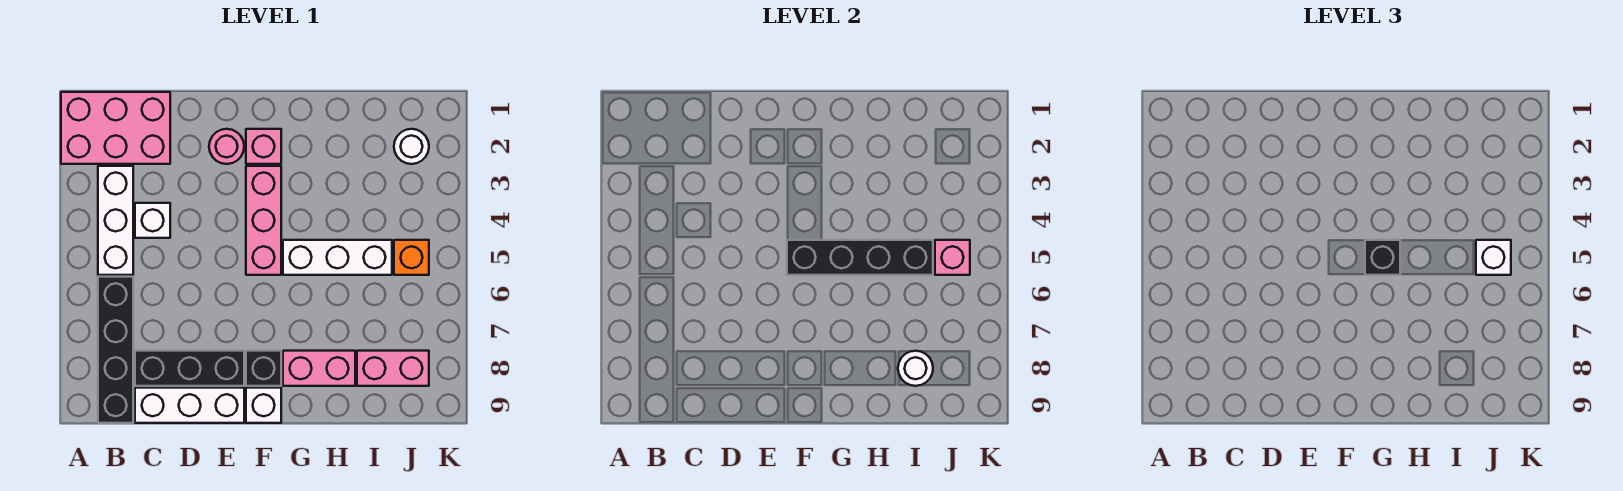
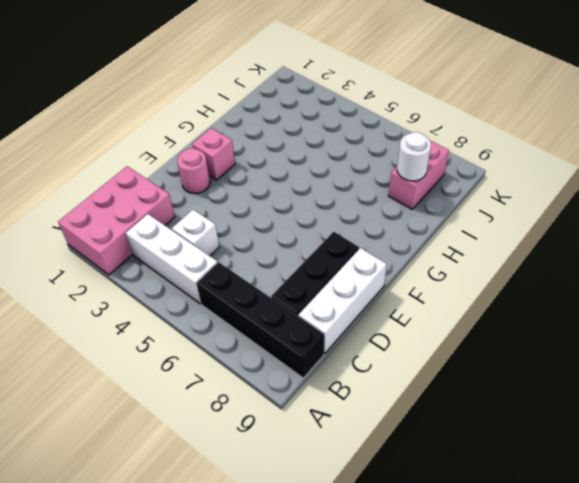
none -> pink brick F3:F5 level 1
none -> black brick F8 level 1
none -> white brick F9 level 1

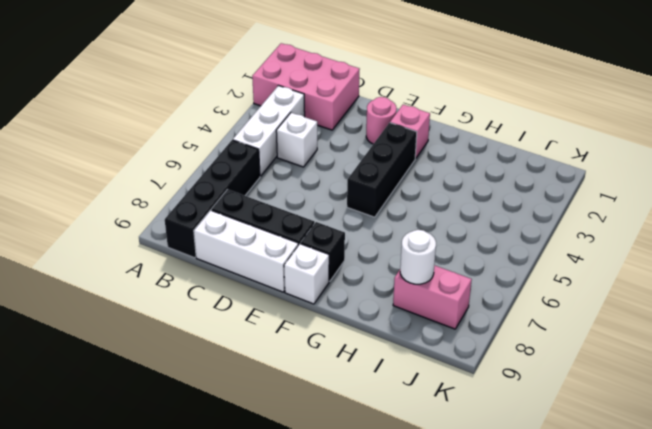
black brick F3:F5 level 1 -> pink brick F3:F5 level 1
none -> white brick G5:I5 level 1
none -> pink brick G8:H8 level 1
none -> white round brick J2 level 1

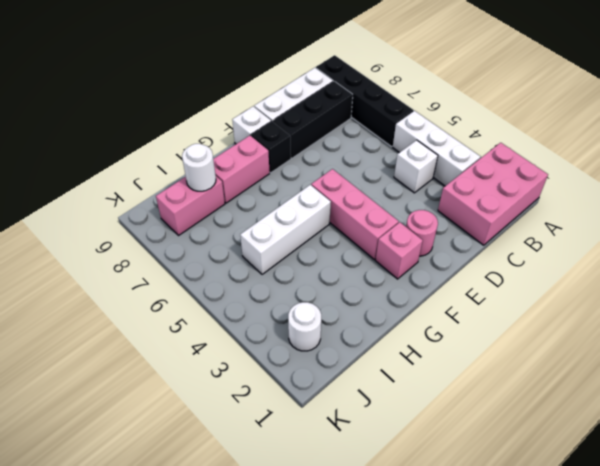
none -> orange brick J5 level 1
none -> black brick F5:I5 level 2
none -> pink brick J5 level 2

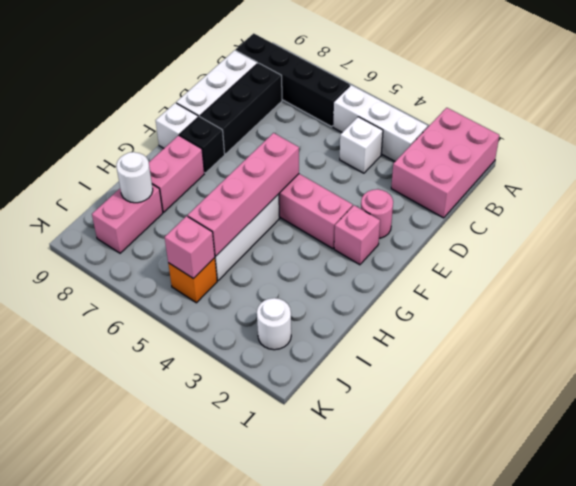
pink brick F5:I5 level 2 -> black brick F5:I5 level 2
none -> black brick G5 level 3
none -> white brick J5 level 3

